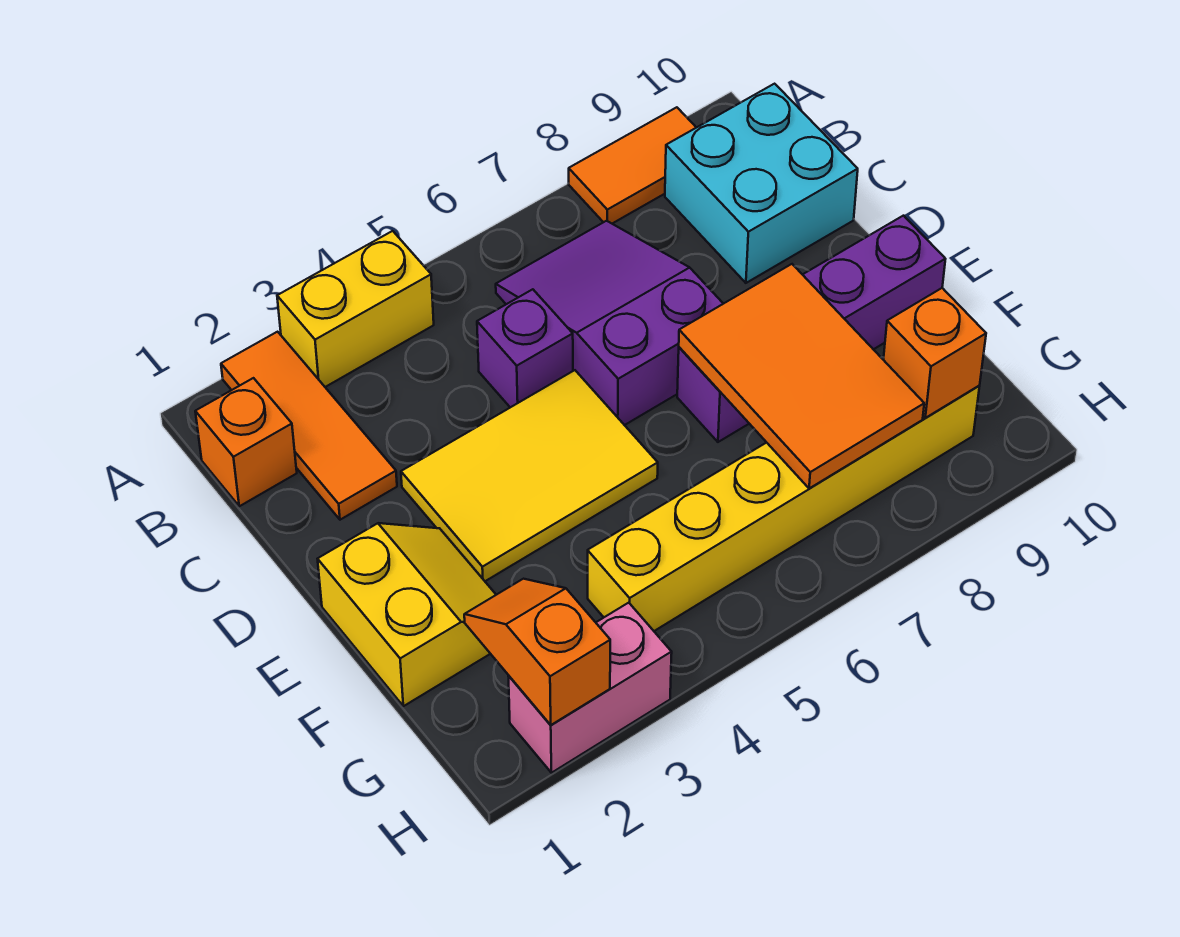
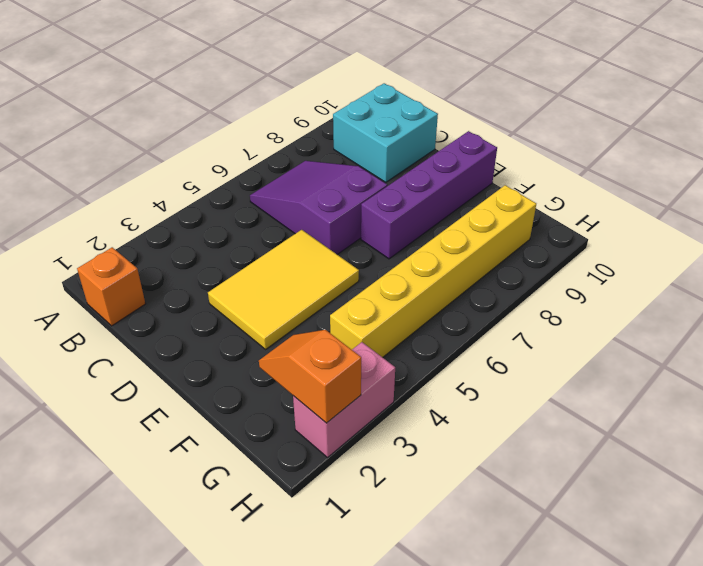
none -> orange tile A2:C2 level 1
none -> yellow brick A3:A4 level 1
none -> orange tile A8:A9 level 1

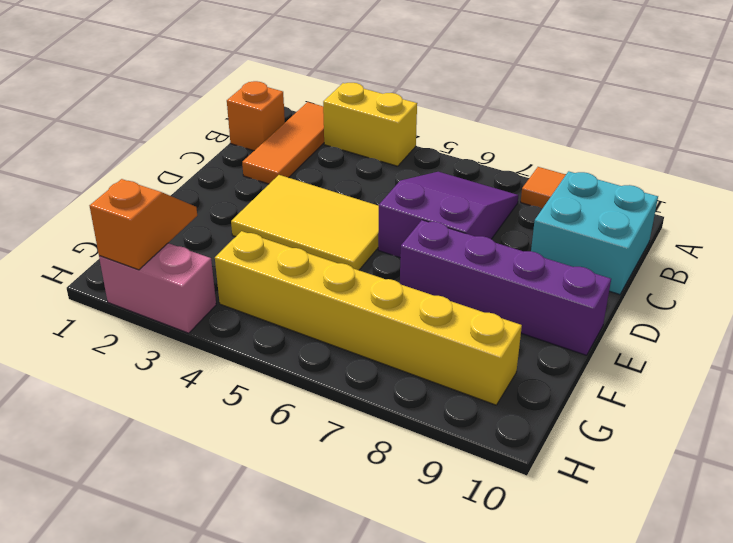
none -> purple brick C5 level 1
none -> yellow slope E1:F2 level 1 top 1
none -> orange tile E7:G8 level 2

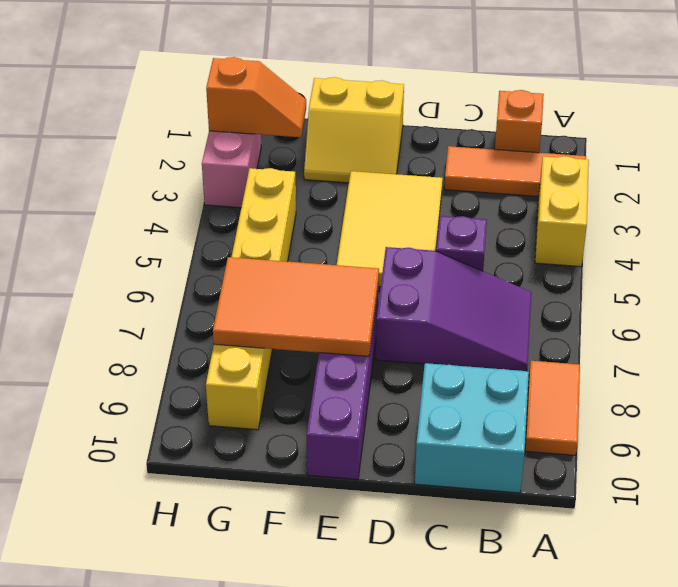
none -> orange brick G9 level 2

